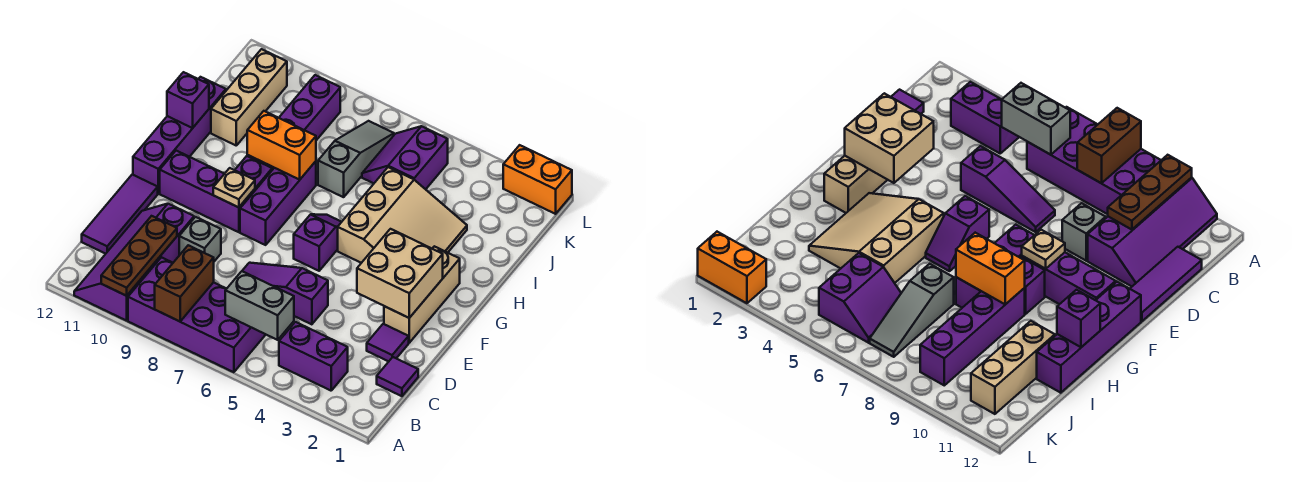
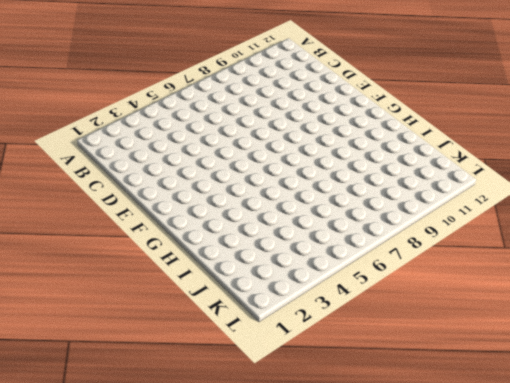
none -> purple brick A6:B9 level 1
none -> purple slope A10:D11 level 1 top 10
none -> purple brick B3:B4 level 1

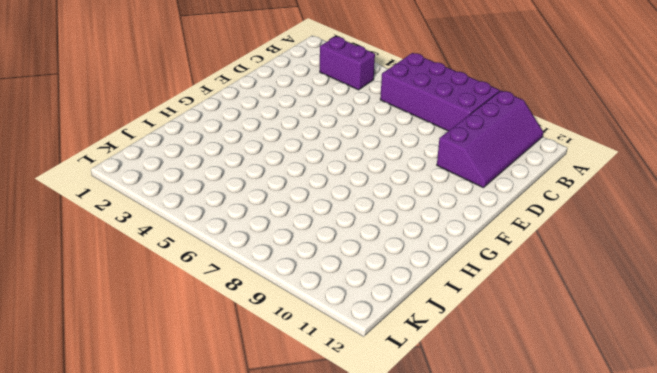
none -> purple tile C1 level 1
none -> purple tile C12:E12 level 1
none -> purple tile D2 level 1

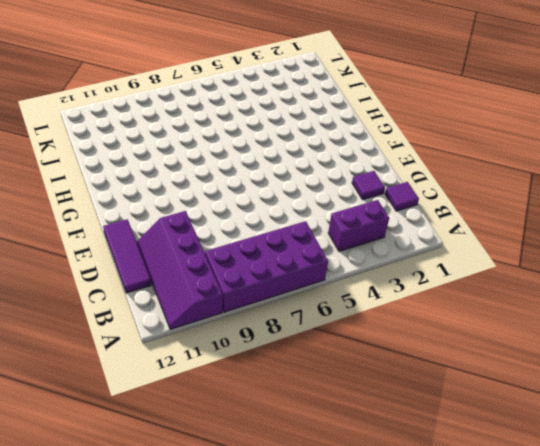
none -> purple slope D5:D7 level 1 top 5
none -> grey brick D9 level 1
none -> tan brick E2:G2 level 1

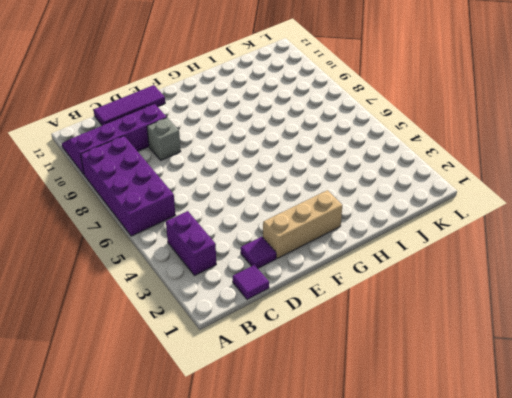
none -> purple slope D5:D7 level 1 top 5
none -> purple slope F6:G6 level 1 top F
none -> purple brick F8:H8 level 1

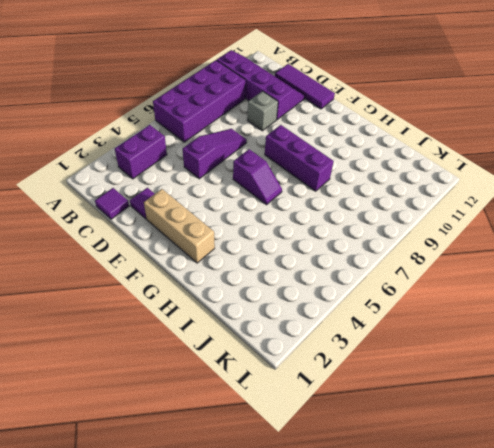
none -> purple brick F9:F11 level 1
none -> purple brick F12:I12 level 1
none -> tan slope G3:I5 level 1 top 5

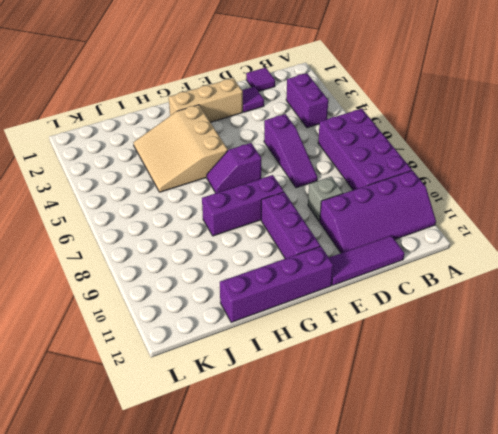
tan slope G3:I5 level 1 top G -> tan slope G3:I5 level 1 top 5
none -> purple brick G9 level 1
none -> purple brick H9:K9 level 1
none -> grey slope I7:K7 level 1 top I

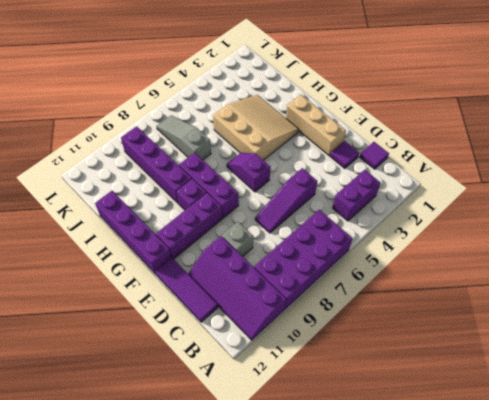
none -> tan brick I11:K11 level 1
none -> purple slope J5:K6 level 1 top 5
none -> orange brick L1:L2 level 1

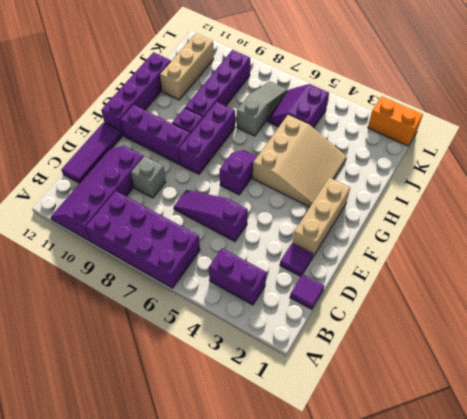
none -> brown brick A8:B8 level 2
none -> brown plate A10:C10 level 2
none -> grey brick B5:B6 level 2

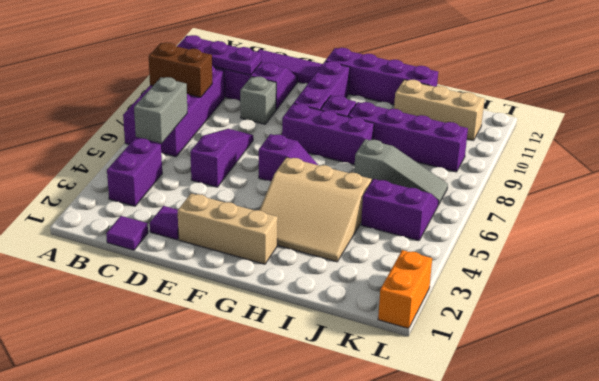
purple plate A10:C10 level 2 -> brown plate A10:C10 level 2
none -> tan brick E2:F3 level 2
none -> tan plate F9 level 2
none -> orange brick H8:H9 level 2

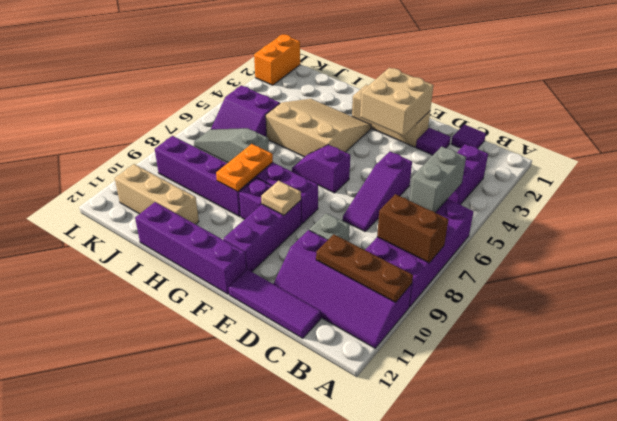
orange plate H8:H9 level 2 -> orange brick H8:H9 level 2
none -> purple brick H12 level 2

